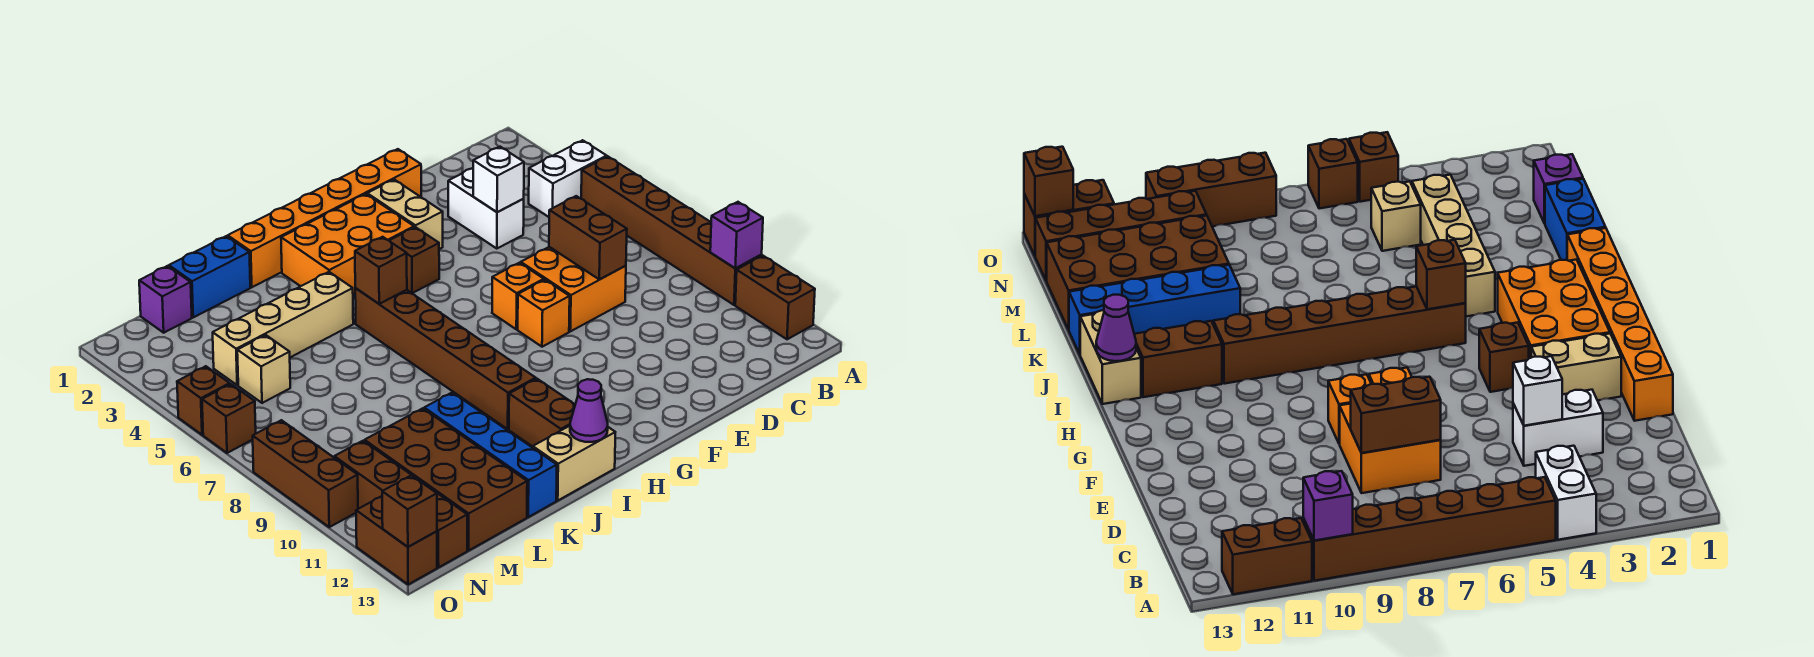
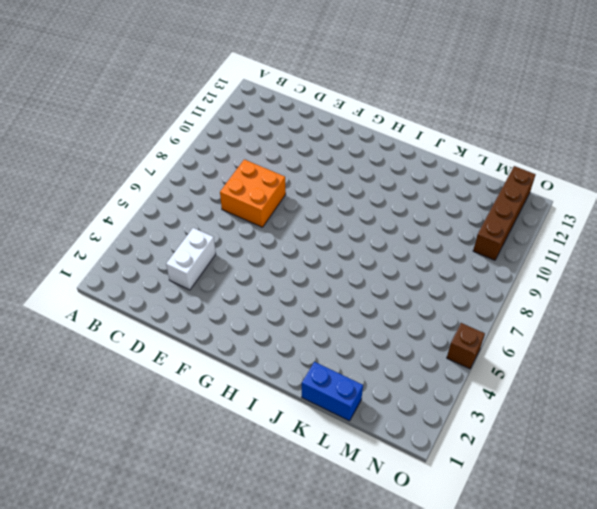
none -> white brick A4:B4 level 1
none -> brown brick A5:A10 level 1
none -> brown brick A11:A12 level 1
none -> orange brick E1:J1 level 1

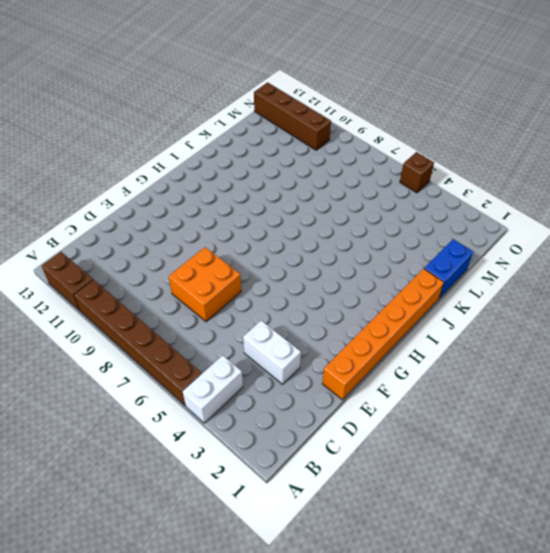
none -> tan brick F2:F3 level 1
none -> orange brick F7 level 1
none -> orange brick F8 level 1
none -> orange brick G2:I3 level 1

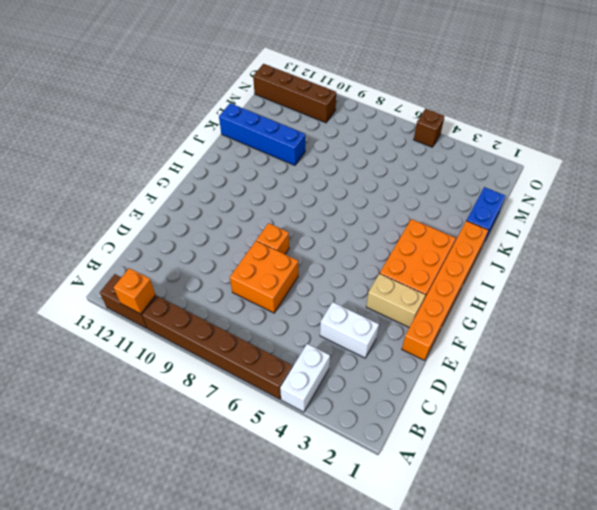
orange brick A11 level 2 -> orange brick F7 level 1
none -> brown brick G4 level 1
none -> brown brick I5:I10 level 1
none -> brown brick I11:I12 level 1
none -> tan brick I13:J13 level 1

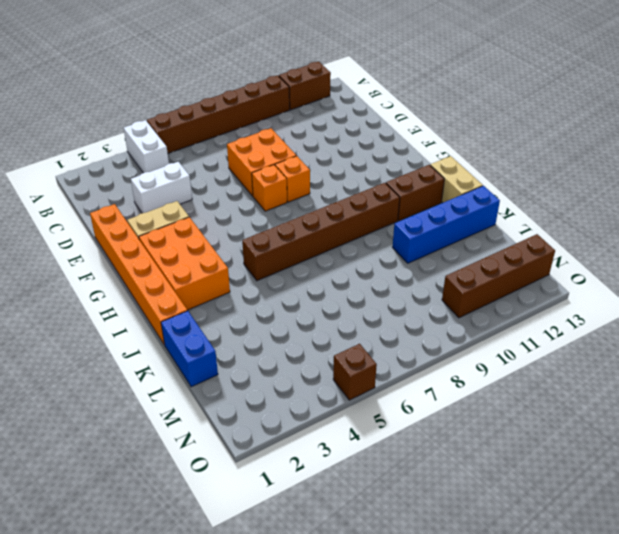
none -> brown brick G4 level 1
none -> tan brick J4:M4 level 1
none -> brown brick L10:M13 level 1
none -> purple brick M1 level 1

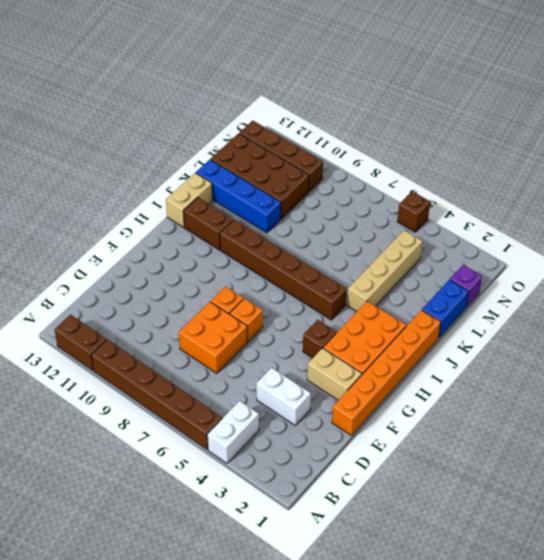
none -> tan brick M5 level 1
none -> brown brick O6 level 1
none -> brown brick O8:O10 level 1
none -> brown brick O12:O13 level 1

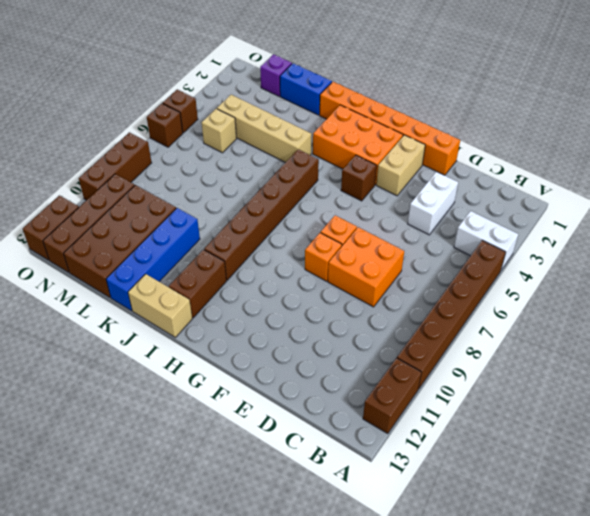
none -> purple brick A10 level 2
none -> white brick D4 level 2
none -> brown brick D7:D8 level 2
none -> brown brick I5 level 2

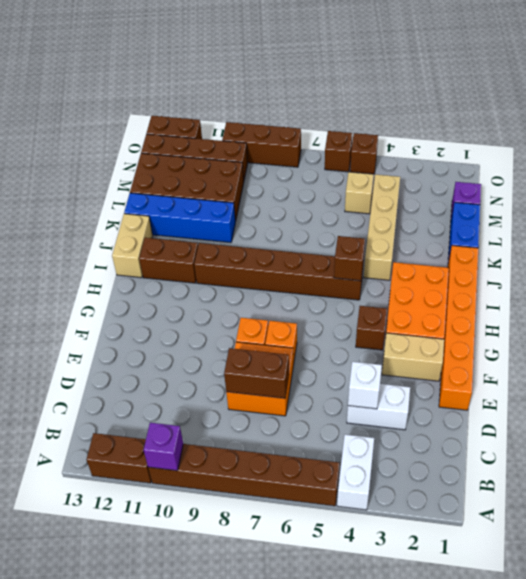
none -> purple cone I13 level 2
none -> brown brick O13 level 2

